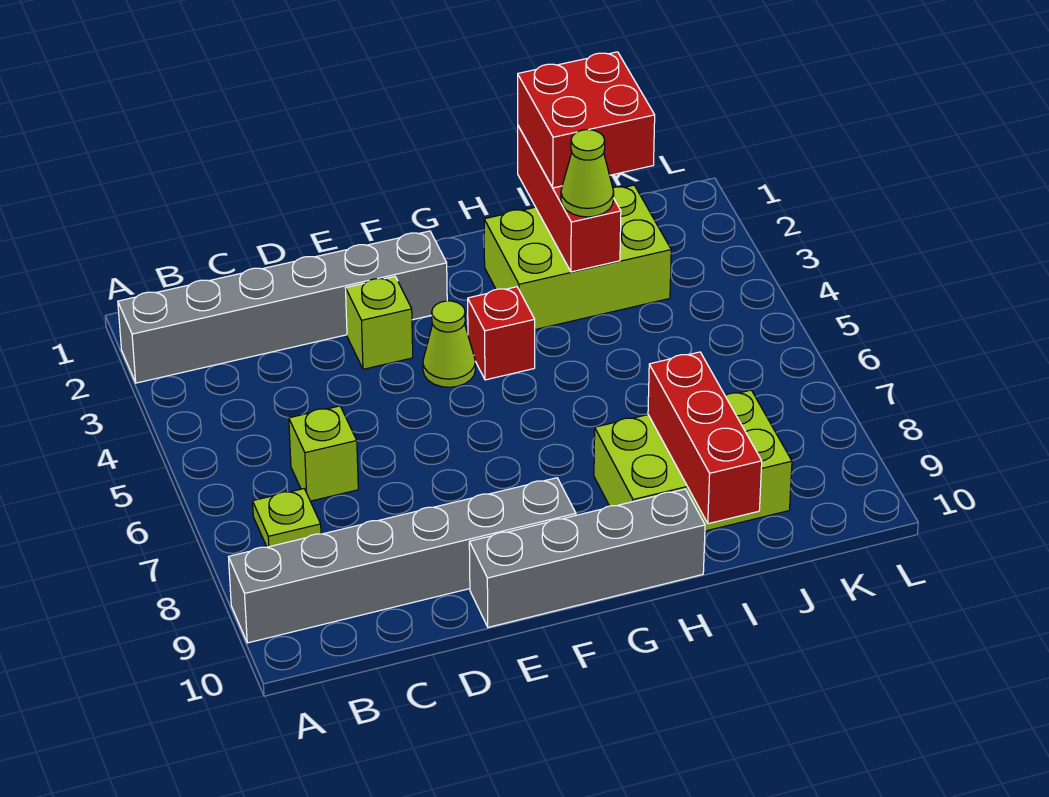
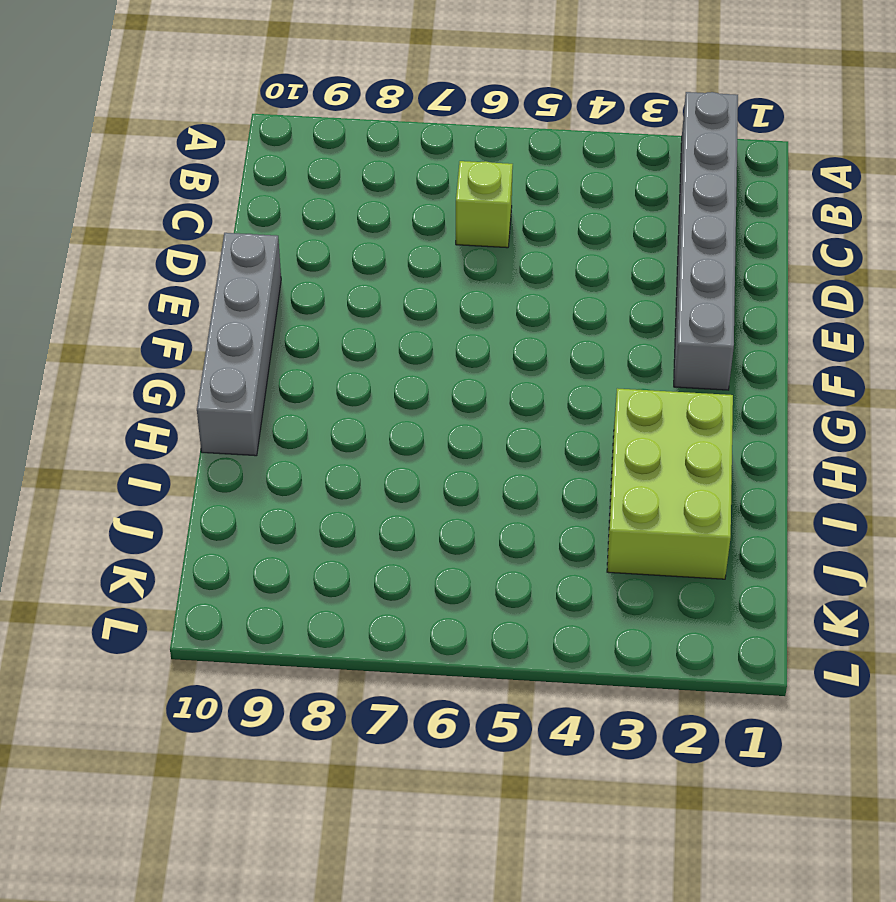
none -> grey brick A9:F9 level 1
none -> lime plate B7 level 1
none -> lime brick E3 level 1

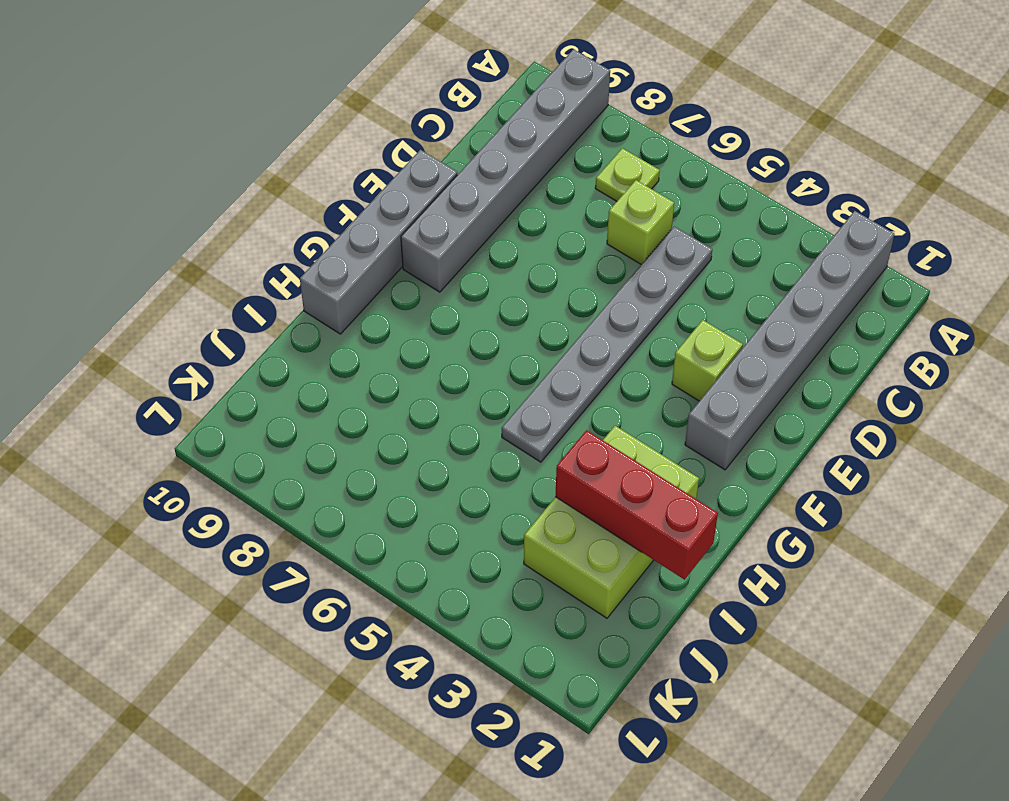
grey plate C5:H5 level 1 -> none
none -> lime cone F4 level 1
none -> red brick G4 level 1
none -> lime brick H8:J9 level 1

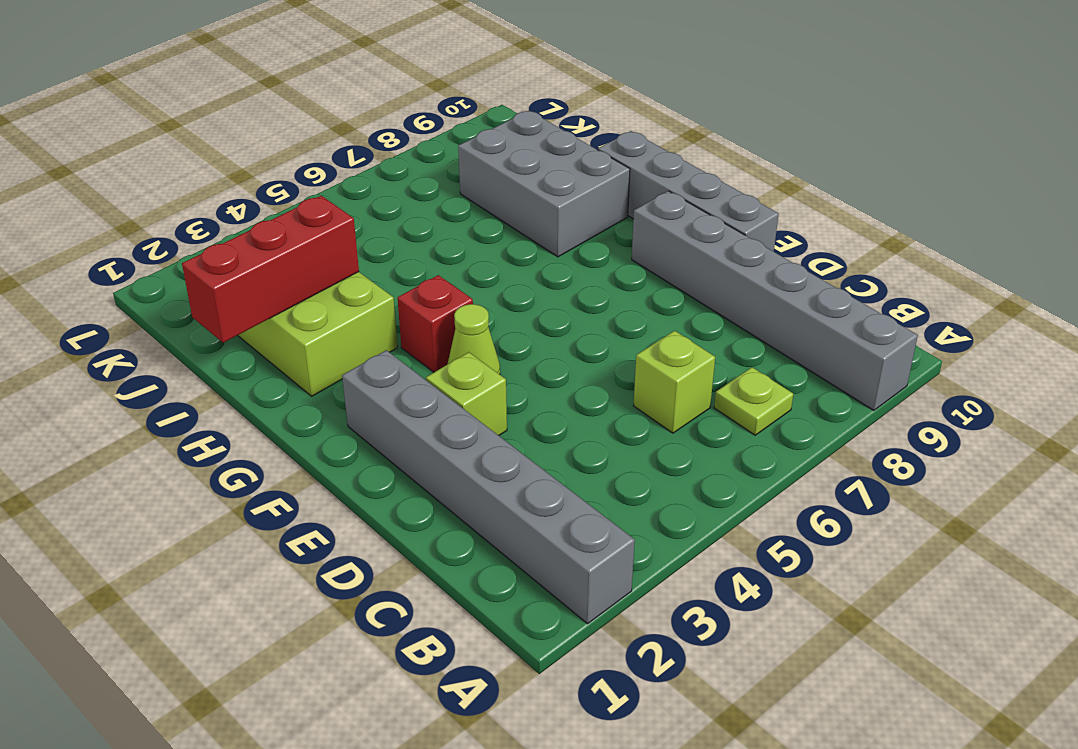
grey brick H8:J9 level 1 -> lime brick H8:J9 level 1
none -> red brick I8:I10 level 2
none -> red brick I1:J2 level 3
none -> lime cone I3 level 3

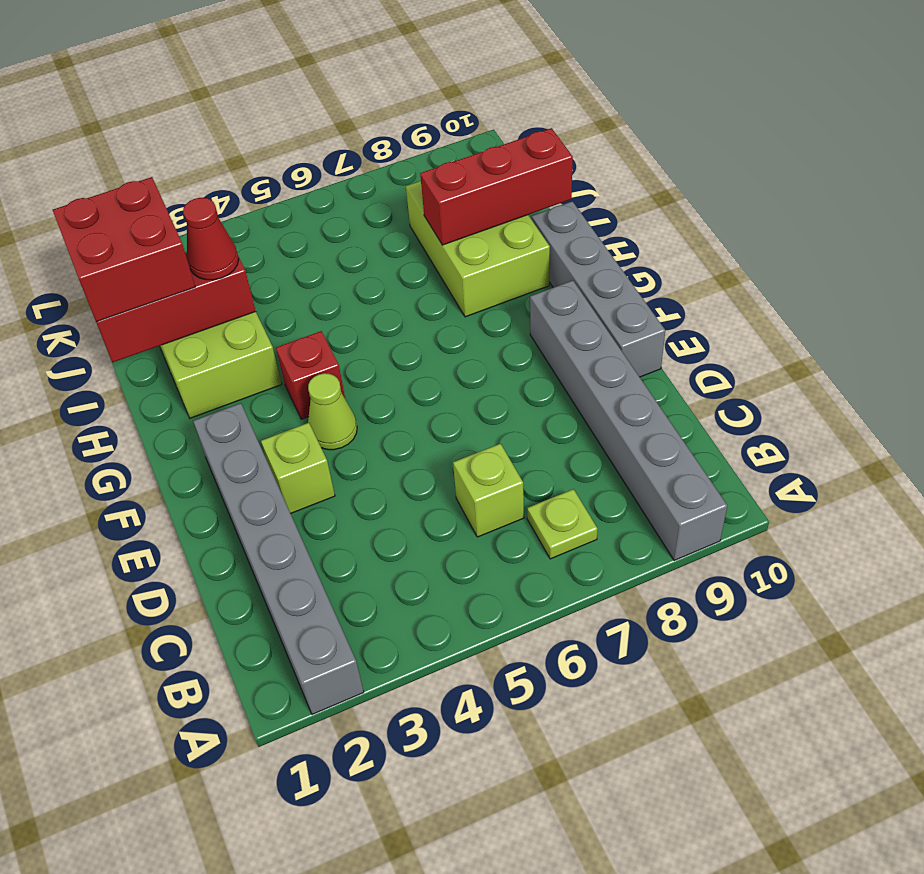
red cone I3 level 3 -> lime cone I3 level 3

